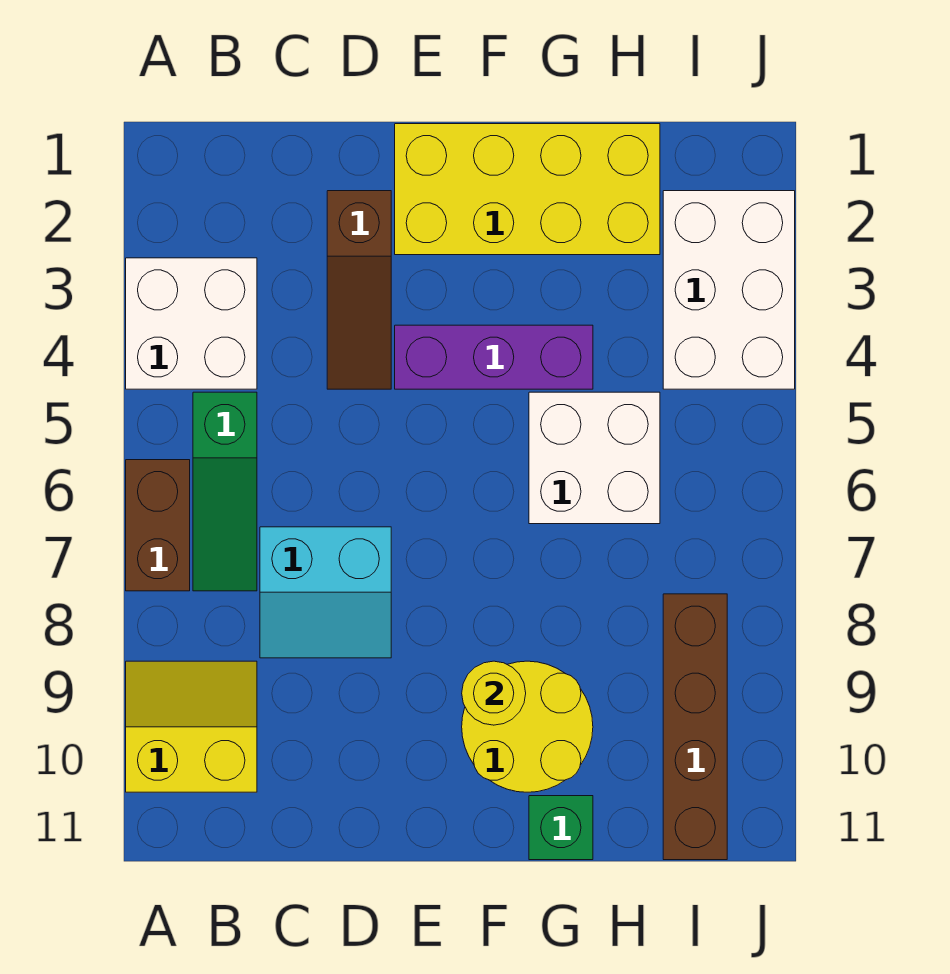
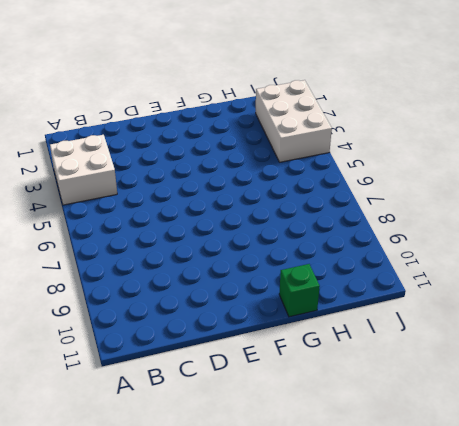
none -> brown brick A6:A7 level 1
none -> yellow slope A9:B10 level 1 top 10
none -> green slope B5:B7 level 1 top 5

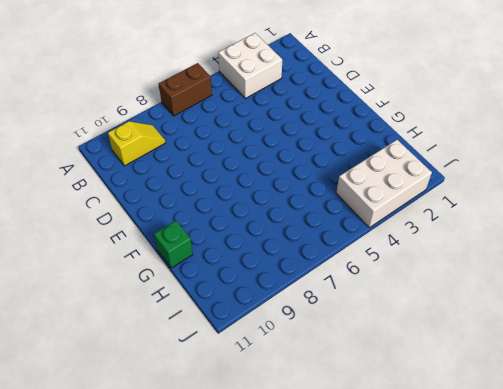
yellow slope B9:B10 level 1 top 10 -> yellow slope A9:B10 level 1 top 10
none -> green slope B5:B7 level 1 top 5
none -> cyan slope C7:D8 level 1 top 7
none -> brown slope D2:D4 level 1 top 2

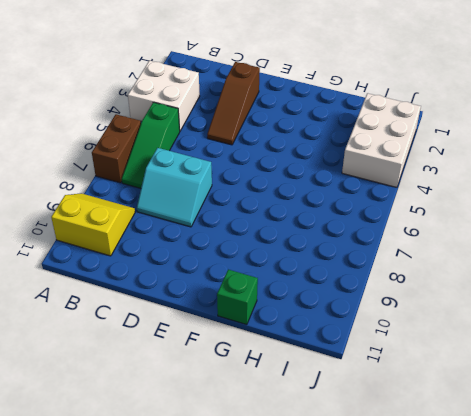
none -> yellow brick E1:H2 level 1
none -> purple brick E4:G4 level 1
none -> yellow round brick F9:G10 level 1

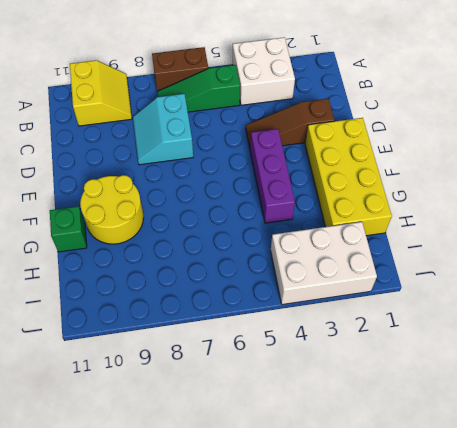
none -> white brick G5:H6 level 1
none -> brown brick I8:I11 level 1
none -> yellow round brick F9 level 2

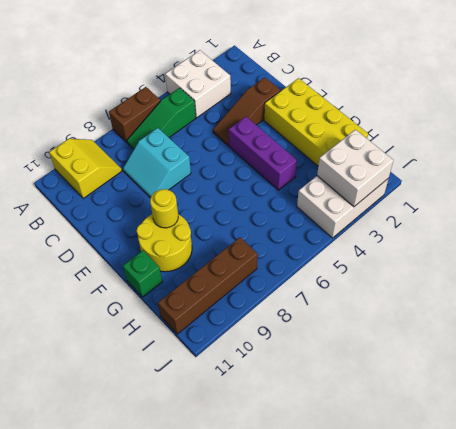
white brick I2:J3 level 2 -> white brick G5:H6 level 1

